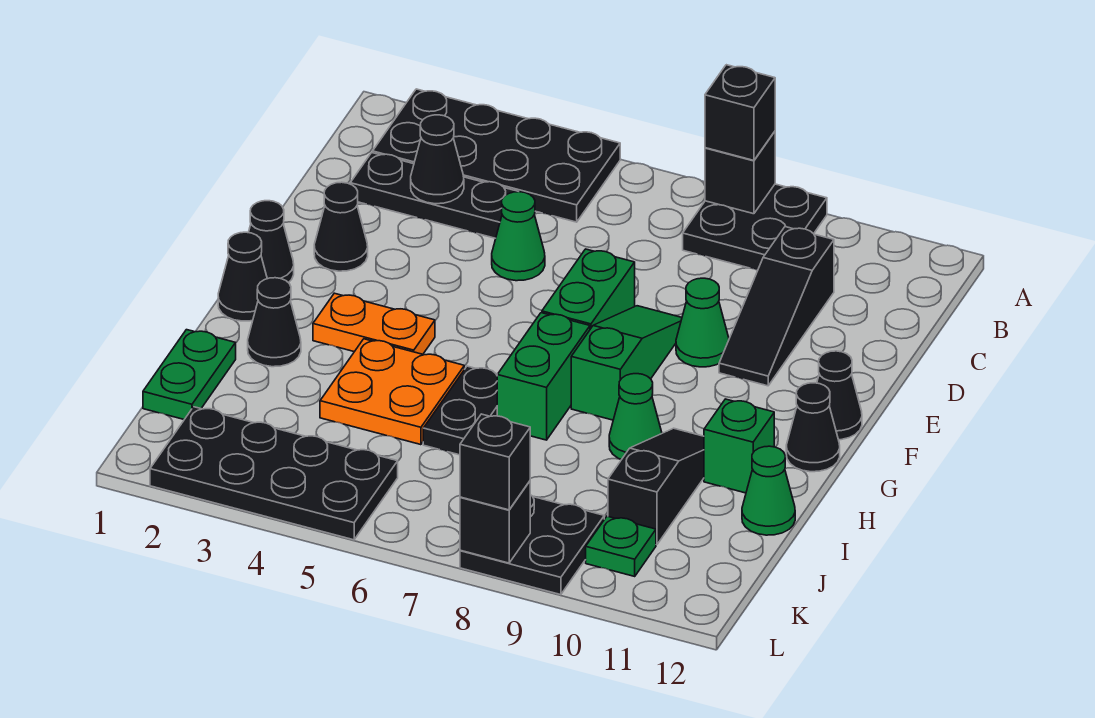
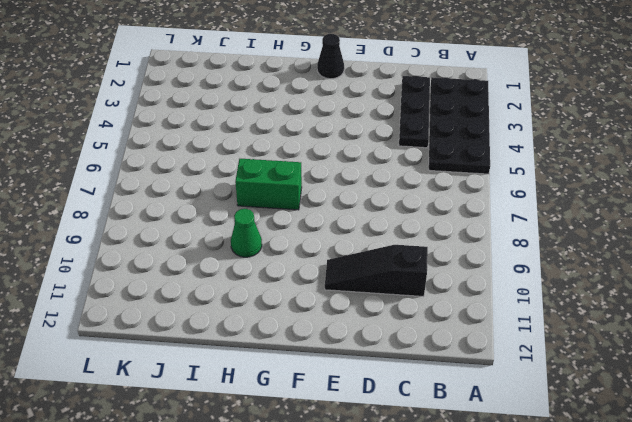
none -> black plate A8:B9 level 1
none -> green cone D5 level 1
none -> black cone E2 level 1
none -> green brick E7:F7 level 1

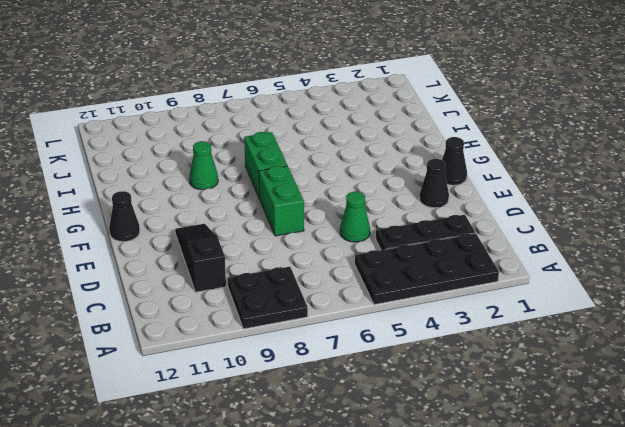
none -> green slope E8:G8 level 1 top G
none -> green cone E9 level 1
none -> black cone G1 level 1
none -> orange plate G3:G4 level 1

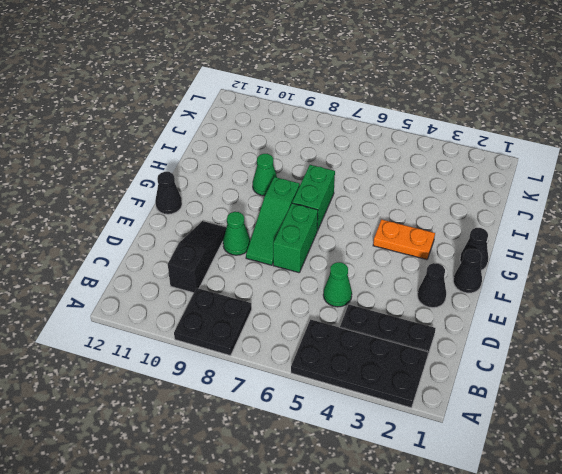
none -> black cone G12 level 1
none -> black cone H2 level 1
none -> orange plate H4:I5 level 1
none -> black plate H6:I6 level 1

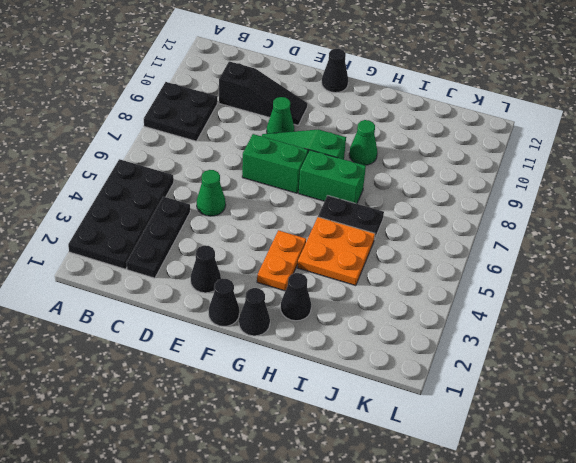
none -> black cone G12 level 1
none -> black slope H10:J10 level 1 top J
none -> green brick H11 level 1
none -> green plate I1:J1 level 1

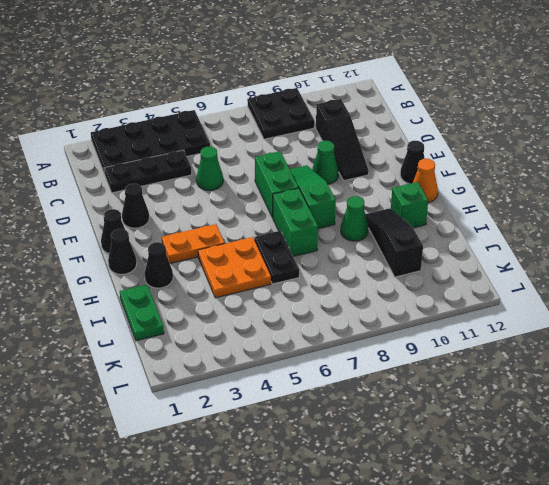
orange cone G12 level 1 -> black cone G12 level 1
none -> green cone I12 level 1
none -> black plate K2:L5 level 1
none -> black plate K8:L9 level 1
none -> green plate K10 level 1

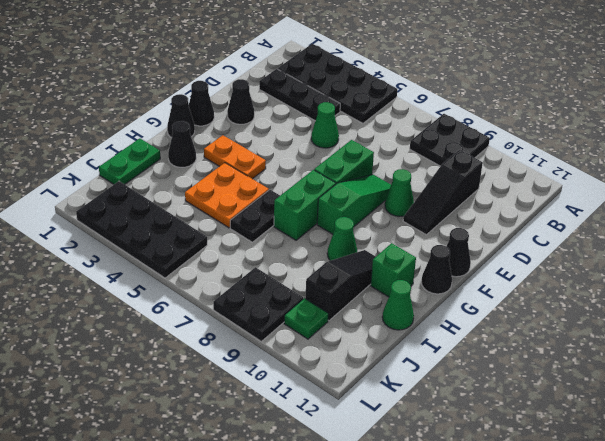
none -> black brick A8 level 2
none -> black cone C3 level 2
none -> black brick L8 level 2
none -> black brick A8 level 3

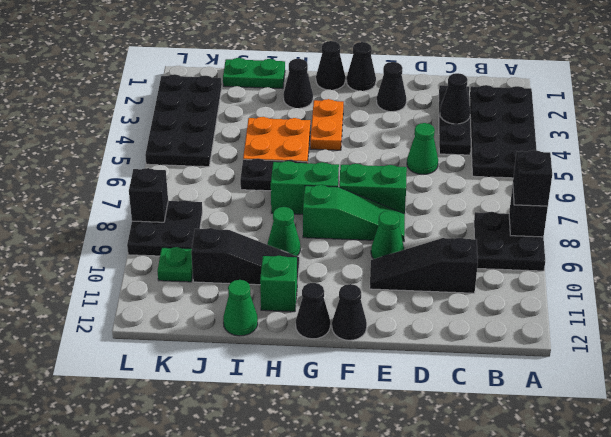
none -> black brick L8 level 3

